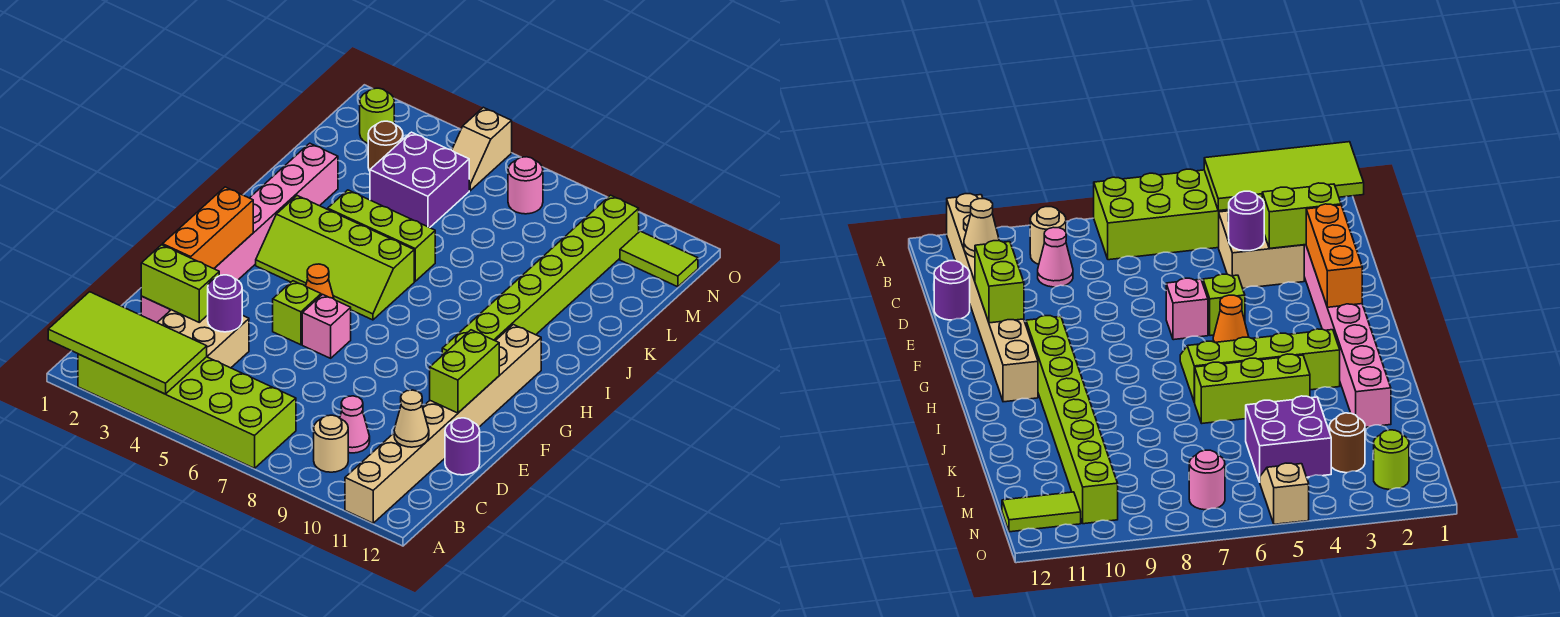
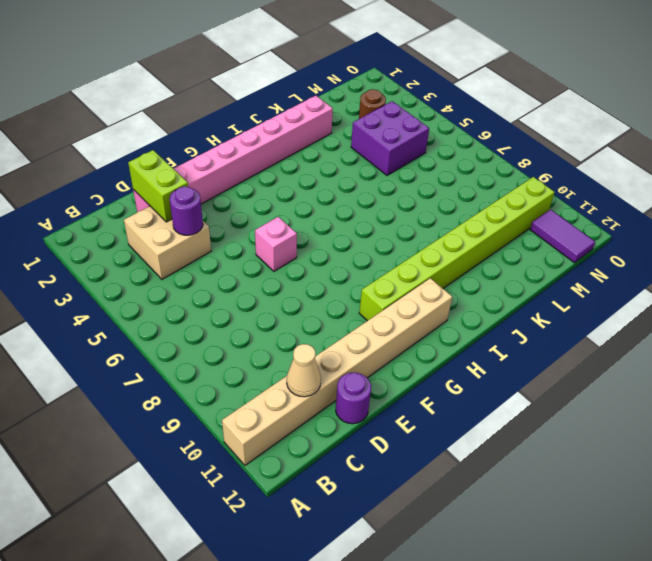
purple tile N11:N12 level 1 -> lime tile N11:N12 level 1
none -> lime brick A2:B7 level 1
none -> tan round brick B9 level 1
none -> pink cone C9 level 1

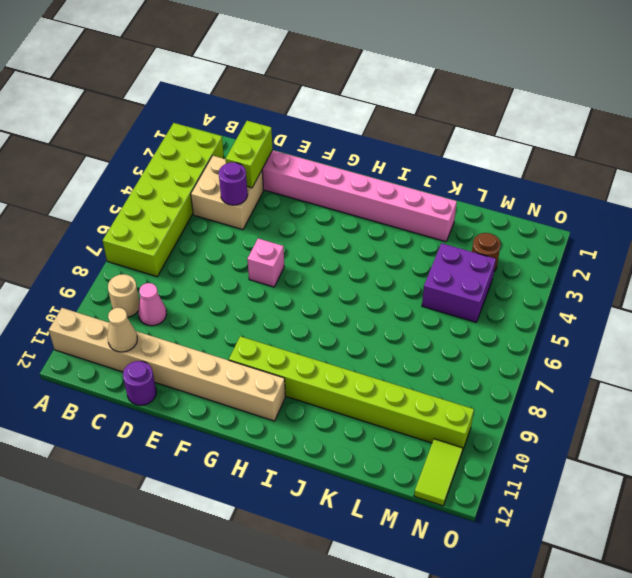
none -> lime brick F5 level 1
none -> orange cone G5 level 1
none -> lime slope H3:I6 level 1 top I

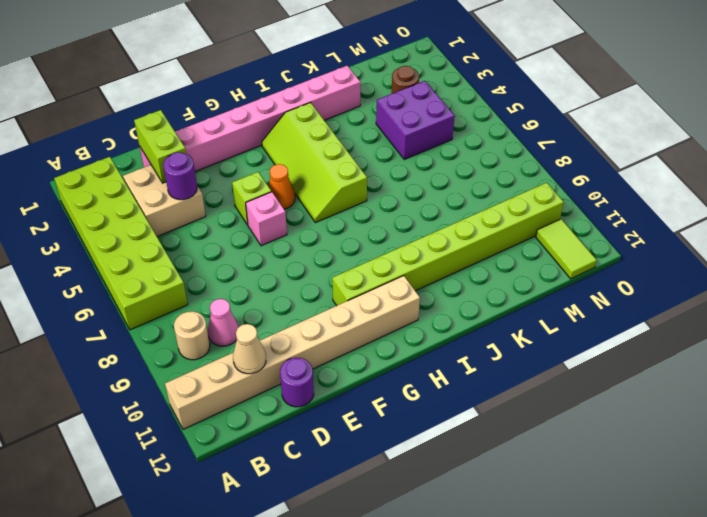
none -> lime brick J4:J6 level 1
none -> lime round brick N2 level 1
none -> tan slope N5:O5 level 1 top O

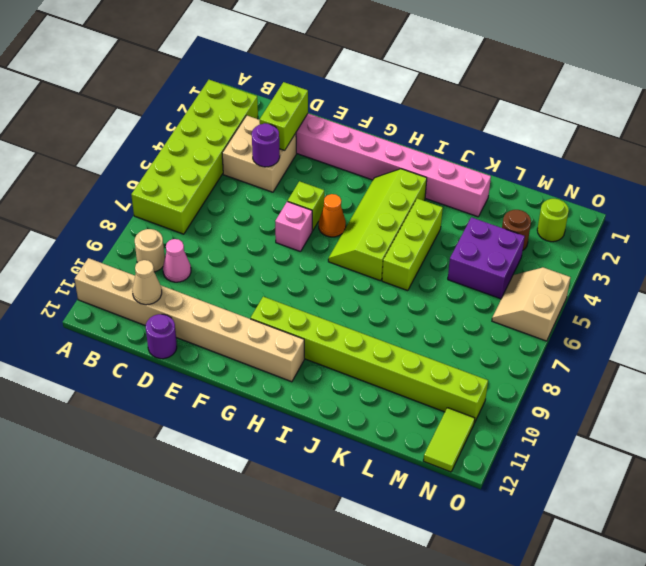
tan slope N5:O6 level 1 top O -> tan slope N5:O5 level 1 top O
none -> pink round brick N7 level 1
none -> lime tile A1:B4 level 2
none -> orange brick E2:G2 level 2

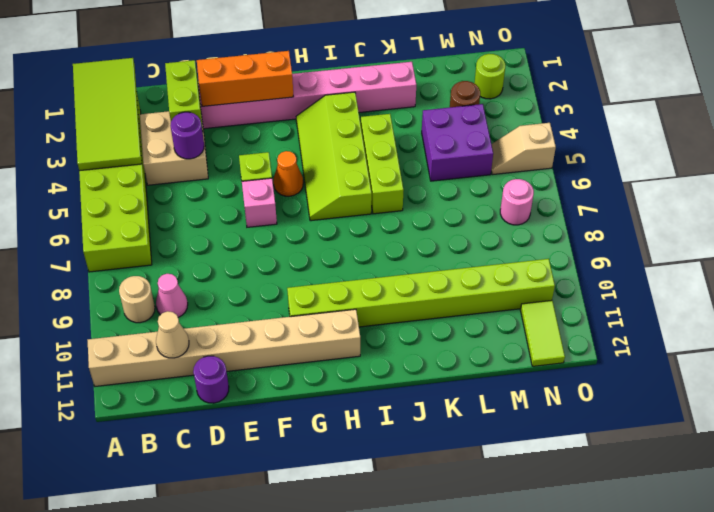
none -> lime brick E11:F11 level 2

